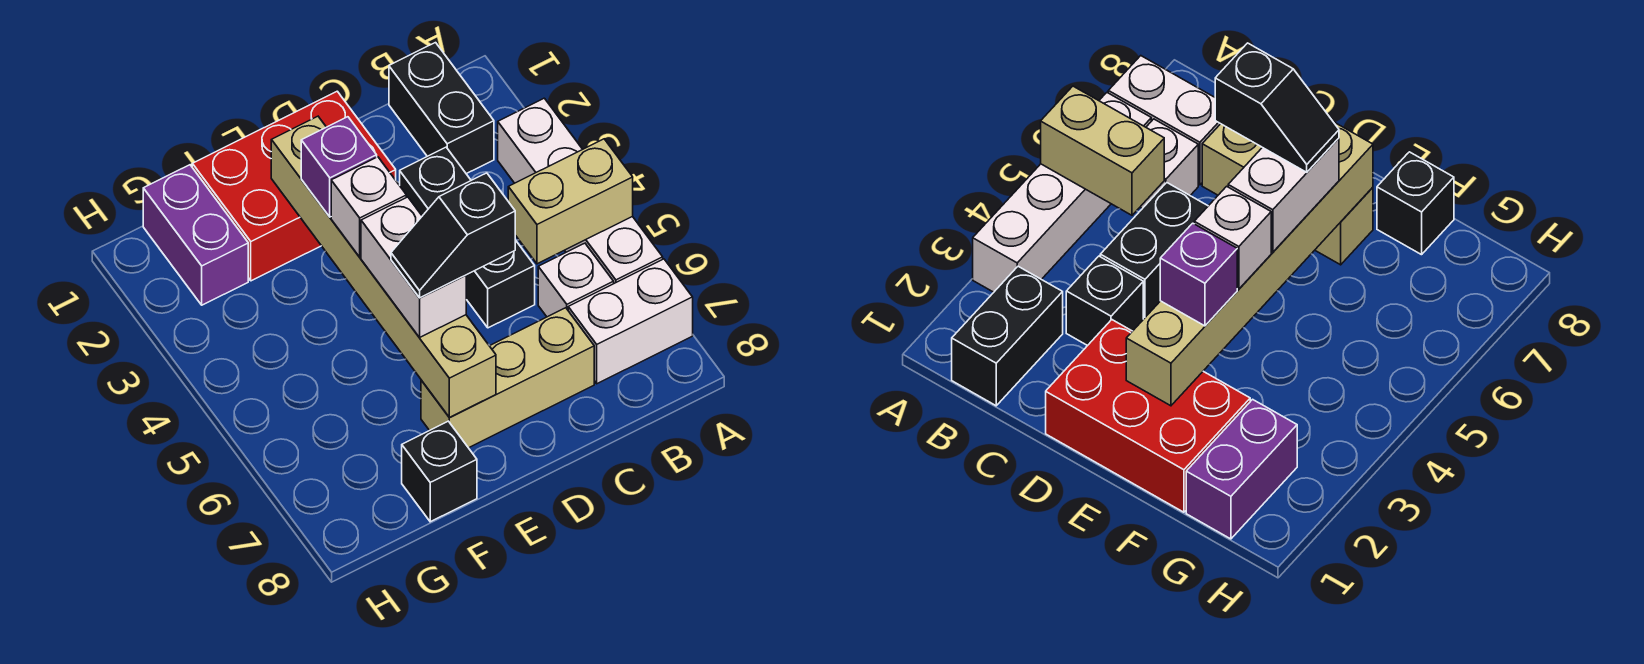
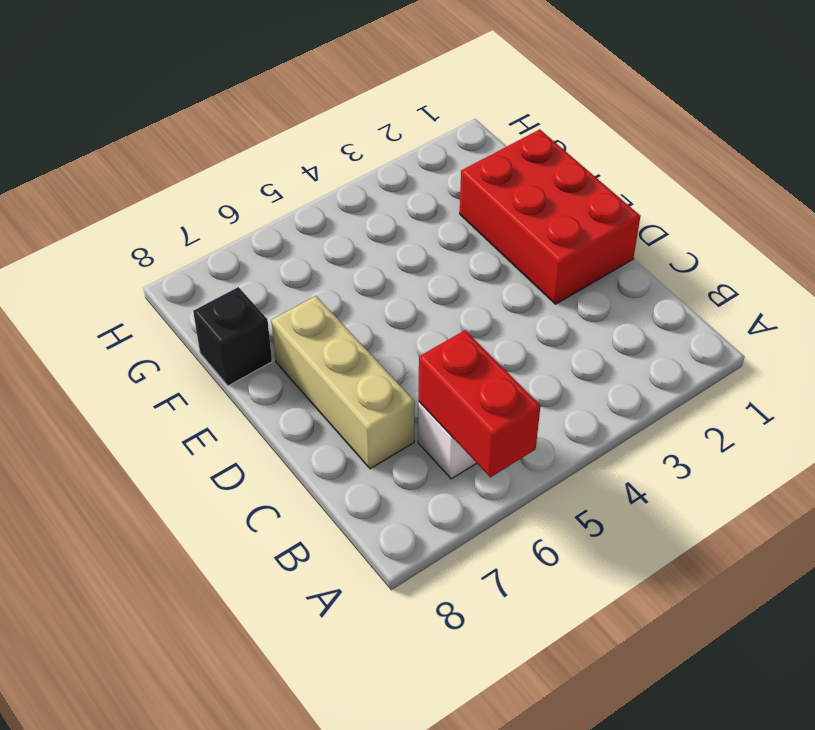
red brick A6:B6 level 2 -> none
none -> white brick A3:A6 level 1
none -> white brick A7:B7 level 1
none -> black brick B1:B2 level 1

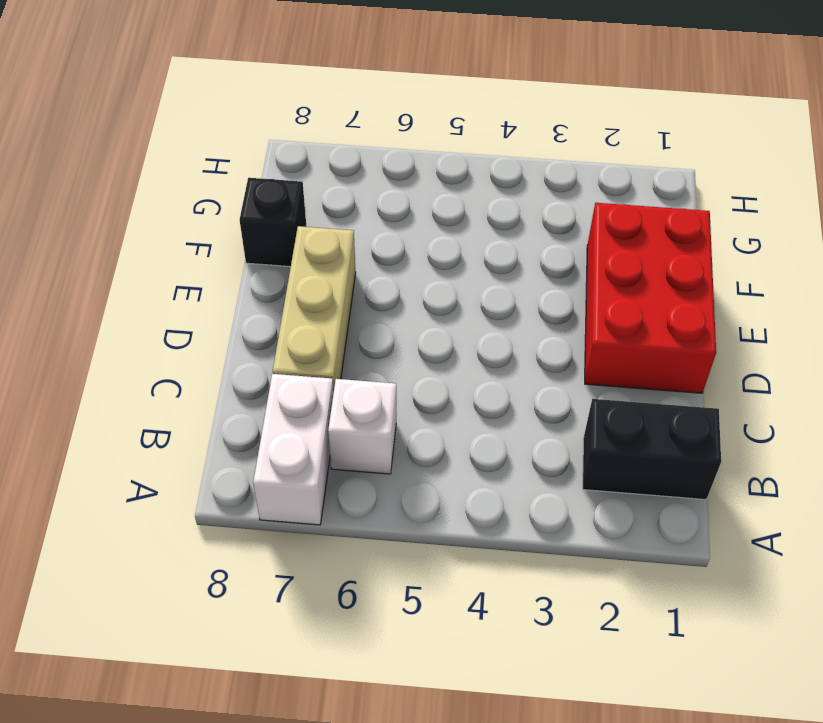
none -> white brick A3:A6 level 1
none -> black brick C3 level 1
none -> black brick C4:C5 level 1

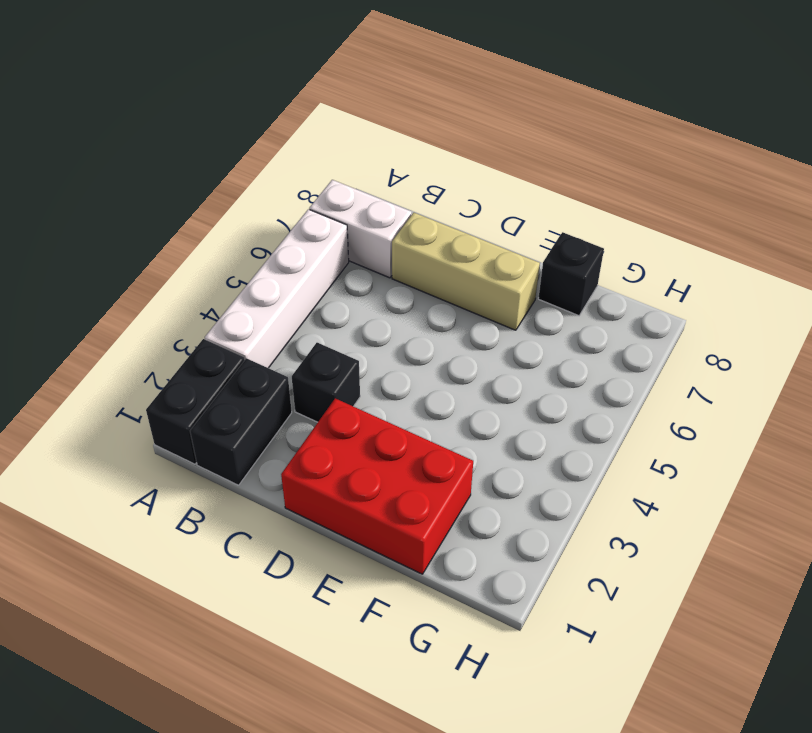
black brick A1:A2 level 1 -> black brick C4:C5 level 1
none -> white brick B6 level 1
none -> purple brick G1:G2 level 1
none -> tan brick A5:B5 level 2

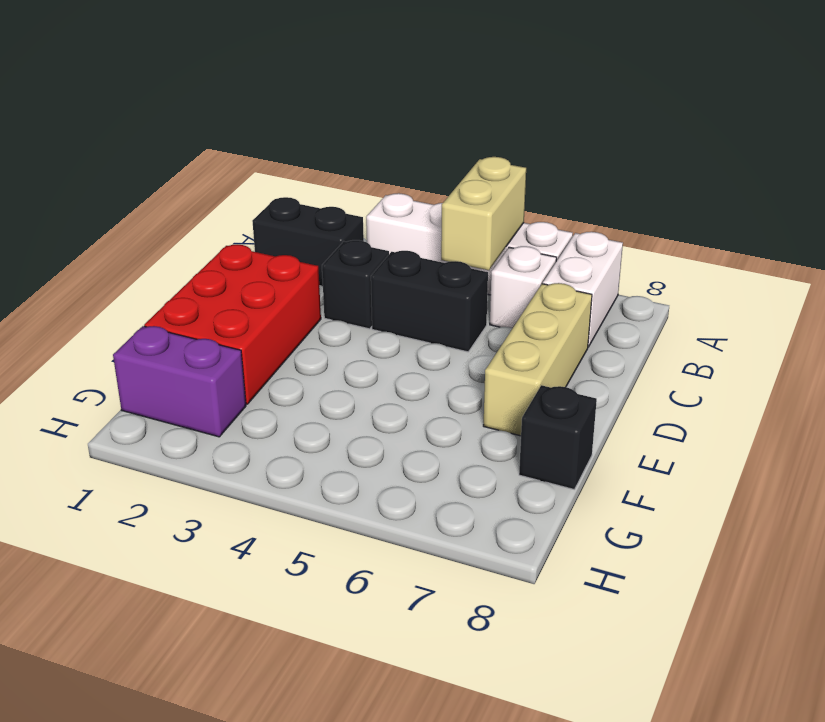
none -> tan brick E2:E7 level 2
none -> purple brick E3 level 3
none -> white brick E4 level 3

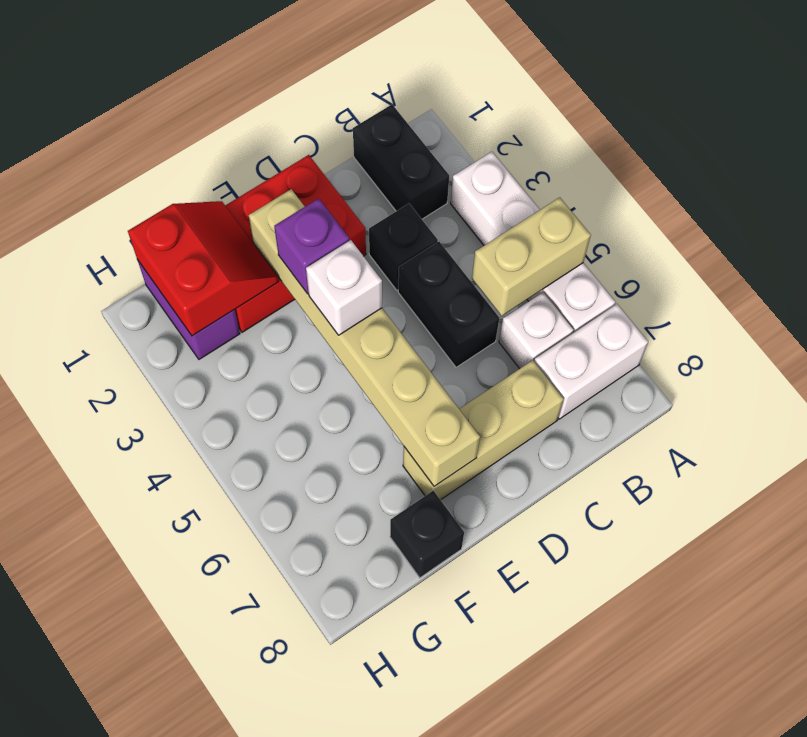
red slope F1:G2 level 2 top G -> none
none -> white brick E5:E6 level 3
none -> black slope D6:E6 level 4 top D

